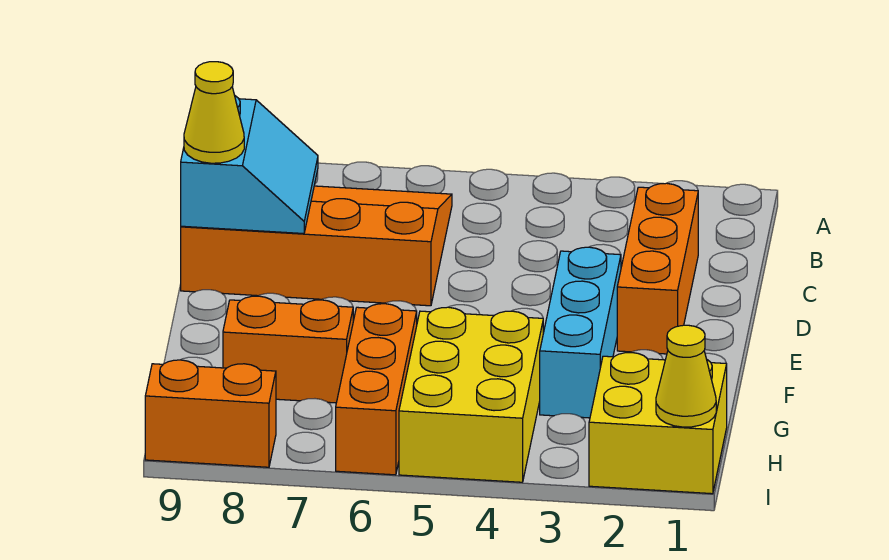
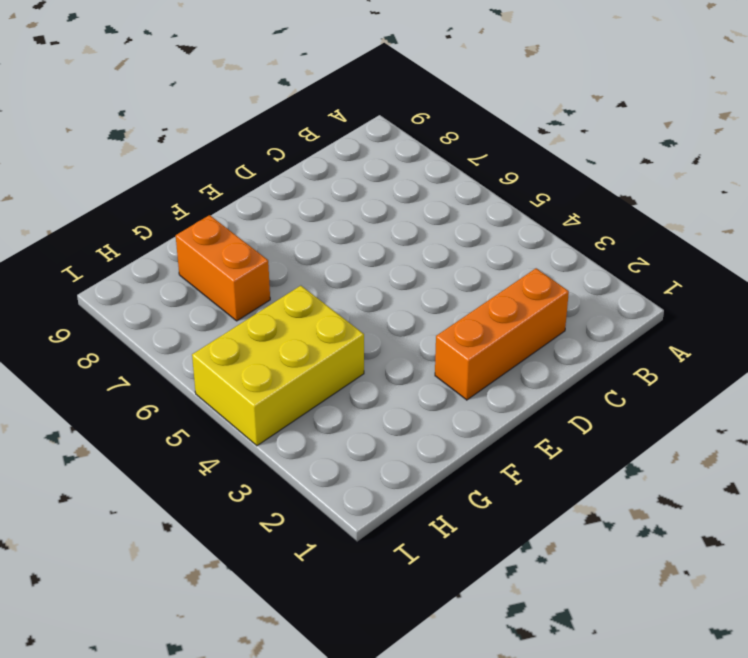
none -> orange slope B6:D9 level 1 top D
none -> cyan brick E3:G3 level 1

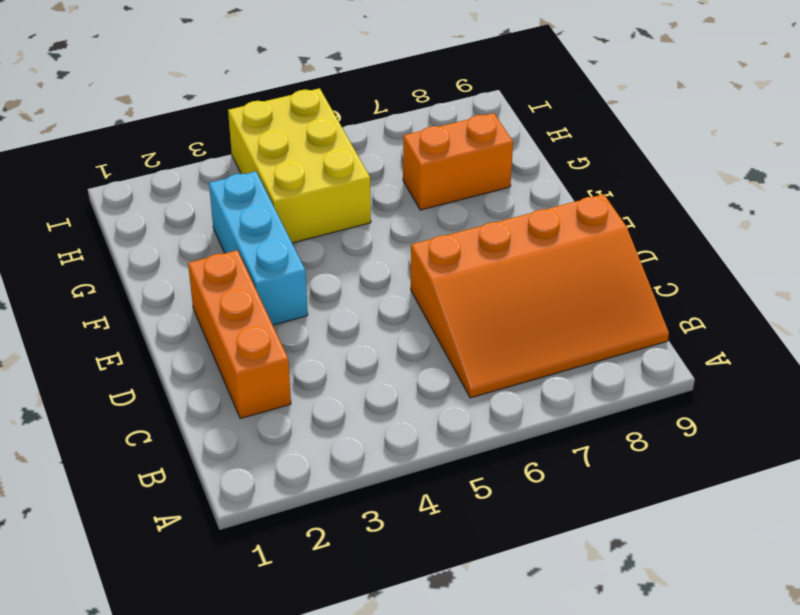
none -> orange brick G6:I6 level 1
none -> yellow brick H1:I2 level 1

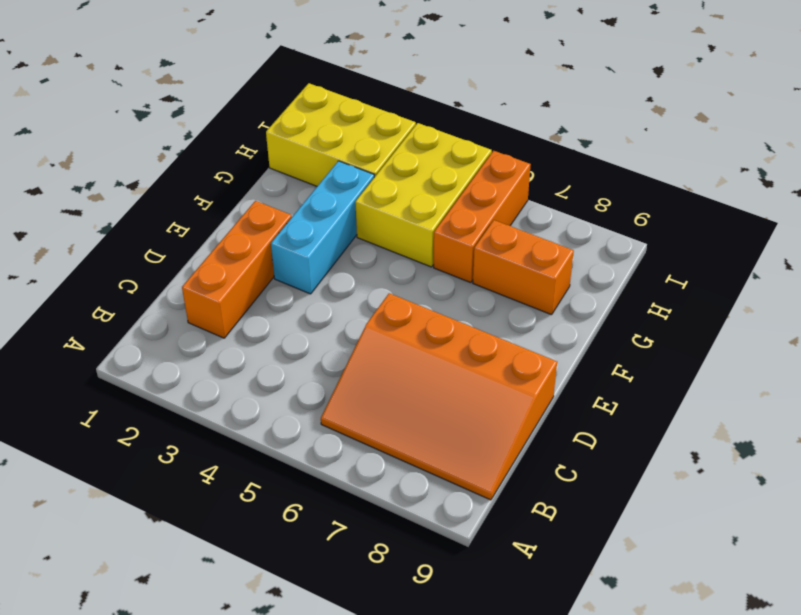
yellow brick H1:I3 level 1 -> yellow brick H1:I2 level 1
none -> orange brick I8:I9 level 1
none -> cyan slope C8:D9 level 2 top 9

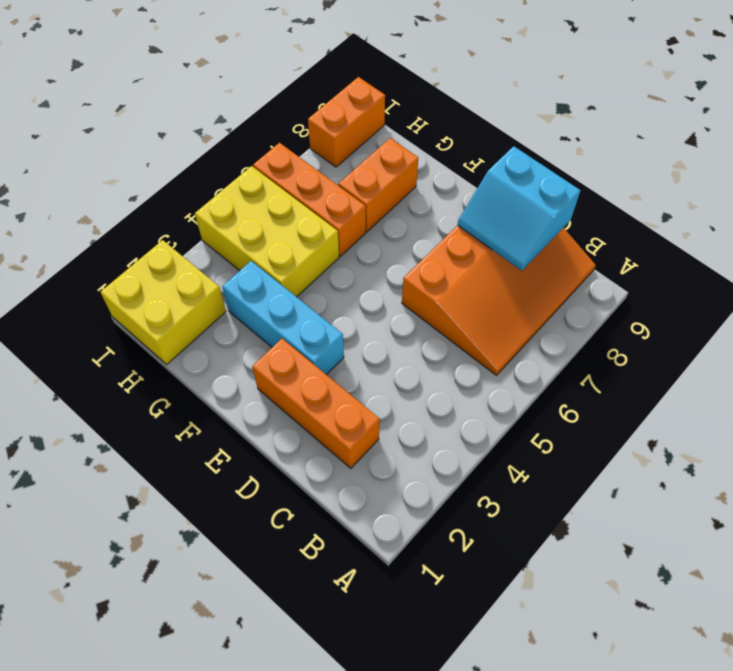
none -> yellow cone I1 level 2
none -> yellow cone D9 level 3

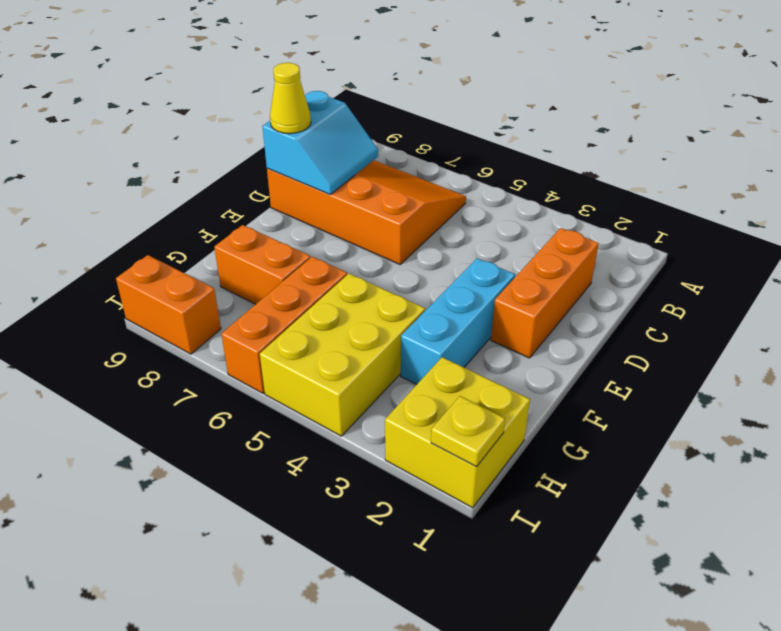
yellow plate I1 level 2 -> yellow cone I1 level 2

